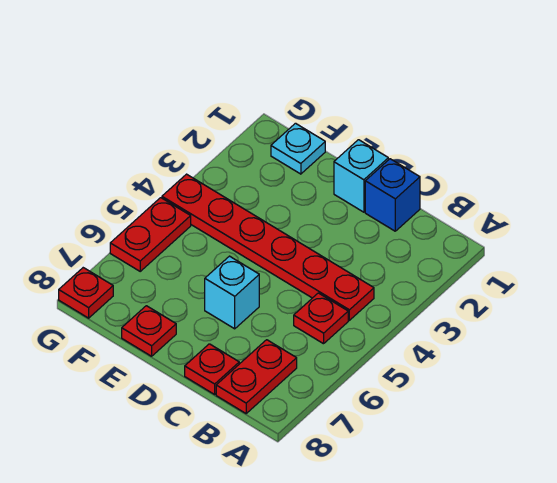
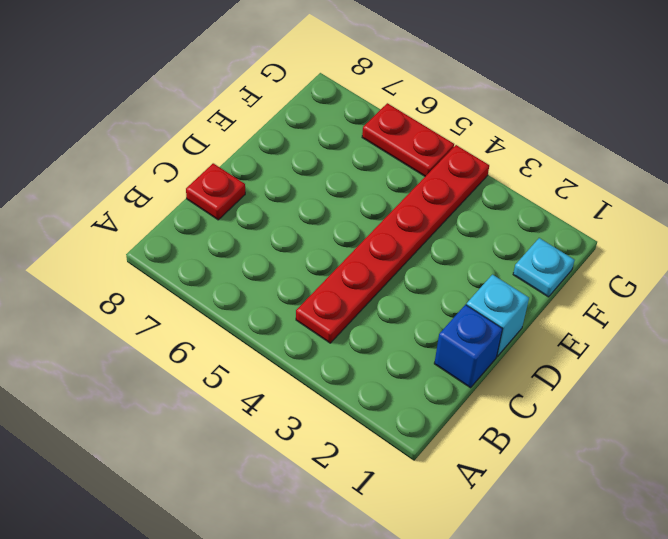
none -> red plate B5 level 1
none -> red plate B7:B8 level 1

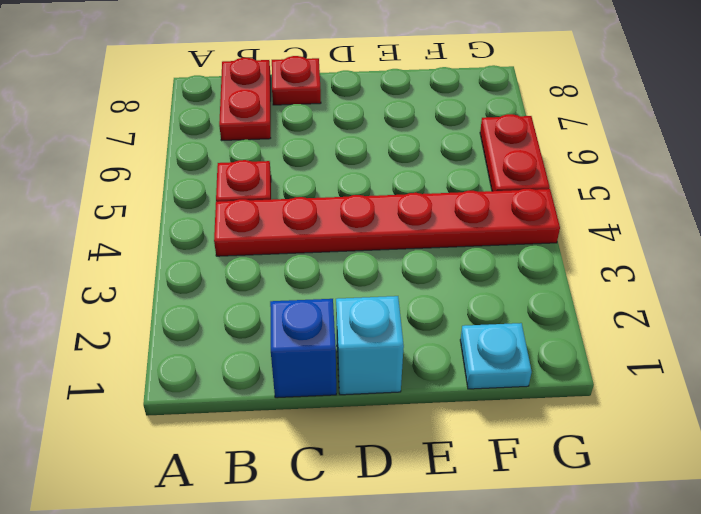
none -> cyan brick D6 level 1
none -> red plate E8 level 1

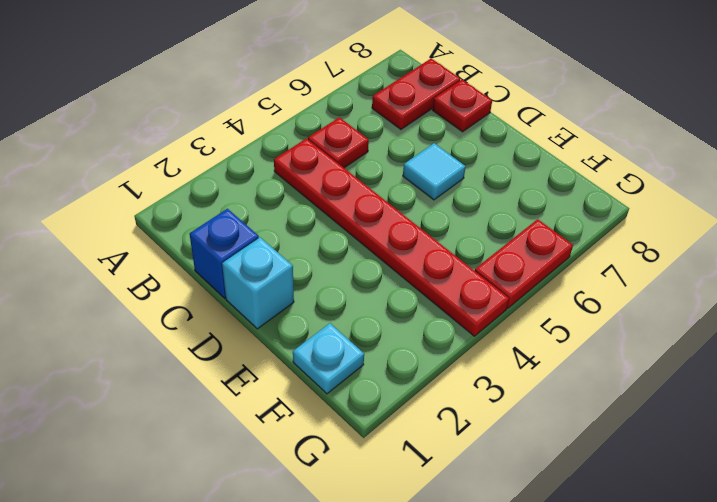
cyan tile D6 level 1 -> cyan brick D6 level 1
none -> red plate E8 level 1
none -> red plate G8 level 1

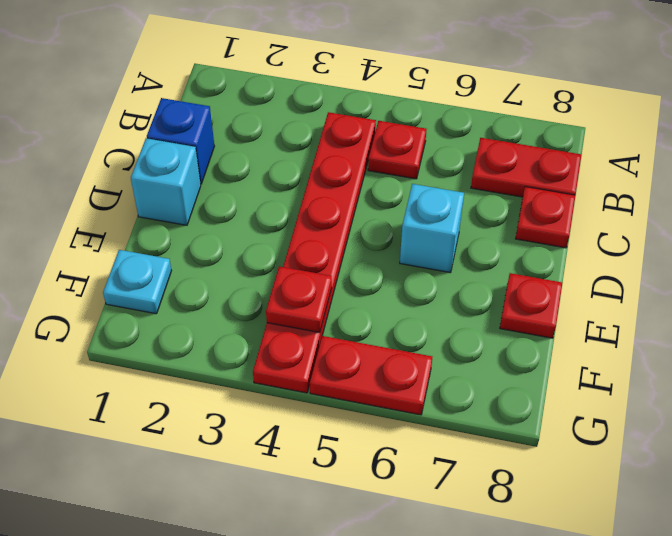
red plate F4 level 2 -> red plate G8 level 1

